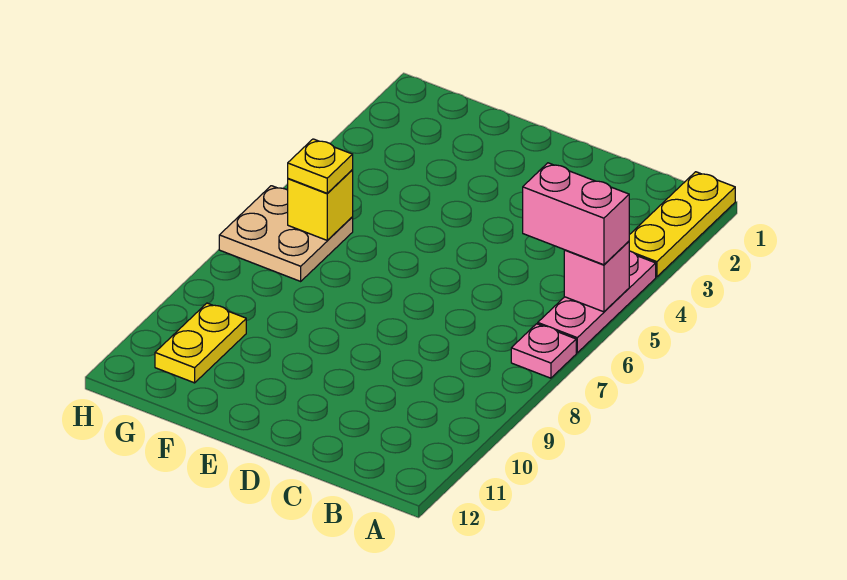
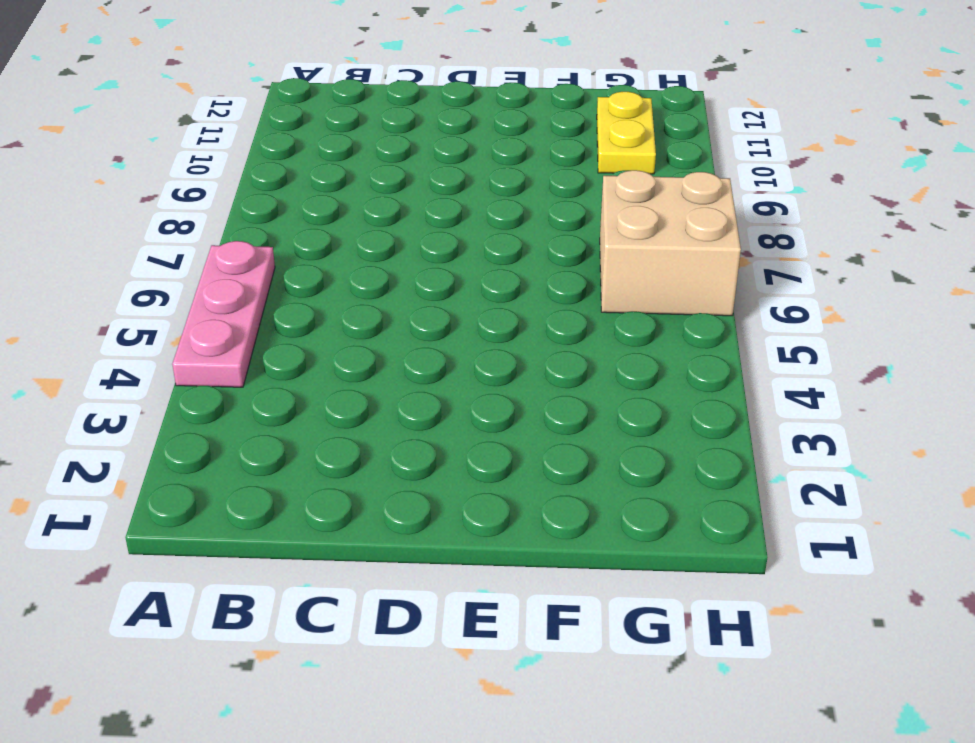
tan brick G6:H7 level 1 -> tan plate G6:H7 level 1
none -> yellow plate A1:A3 level 1
none -> pink plate A7 level 1

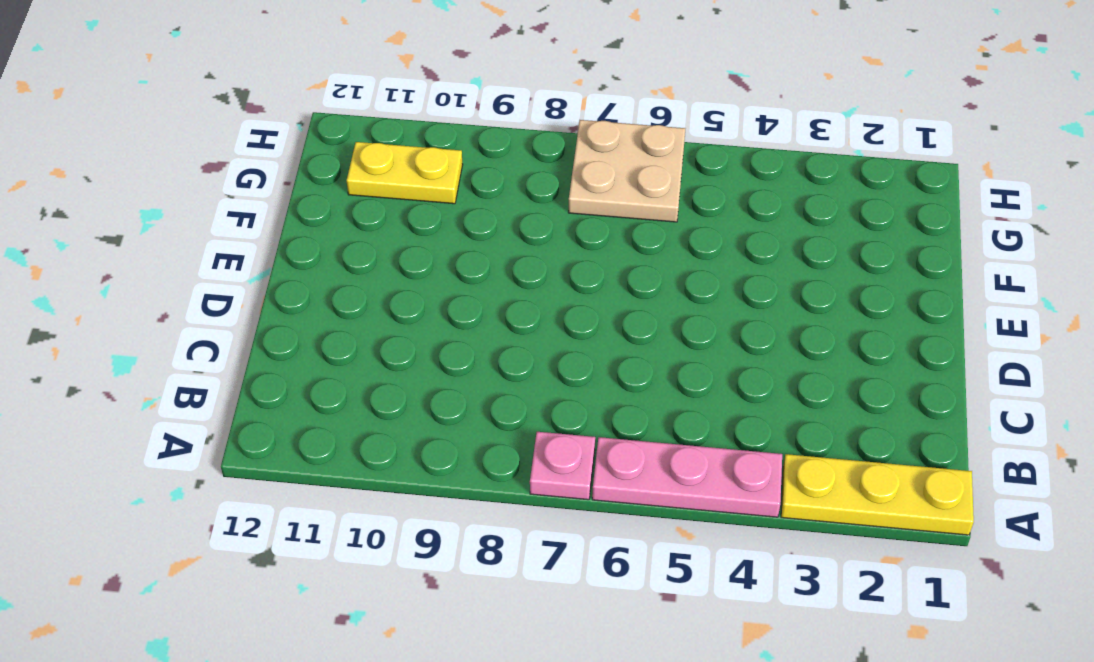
none -> pink brick A5 level 2
none -> yellow brick G6 level 2

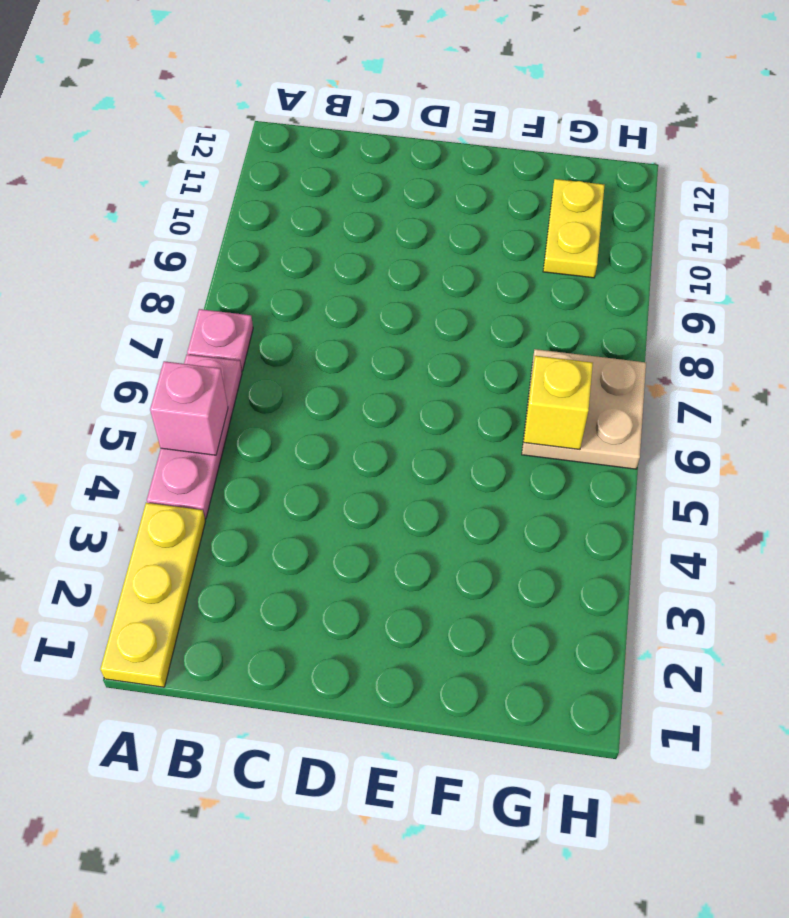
none -> pink brick A5:B5 level 3
none -> yellow plate G6 level 3

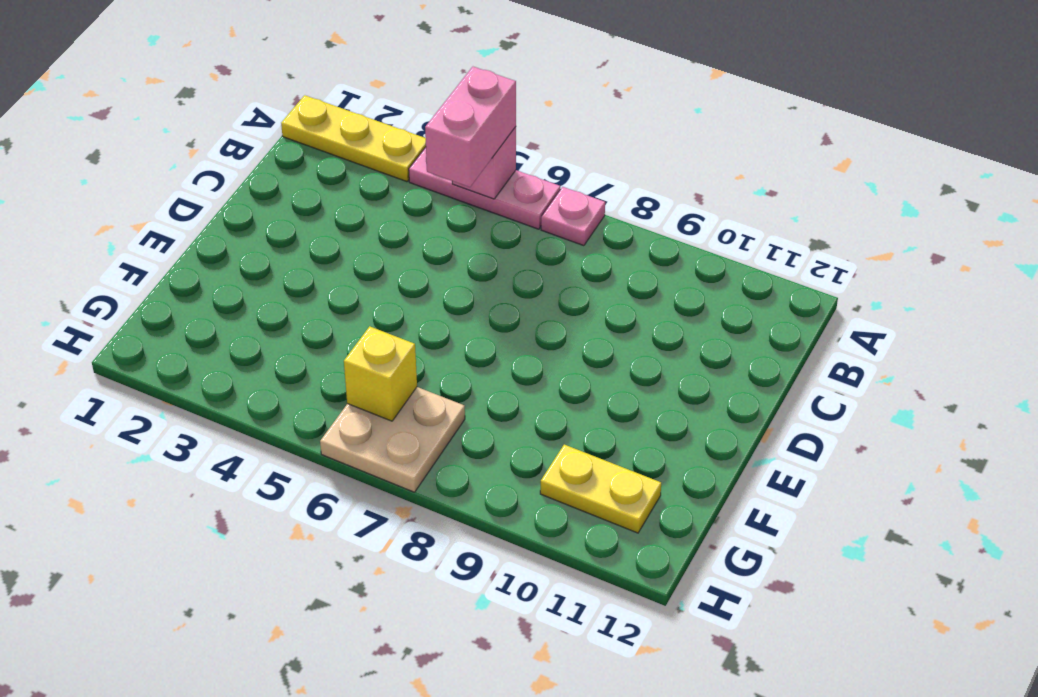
none -> yellow plate G6 level 3

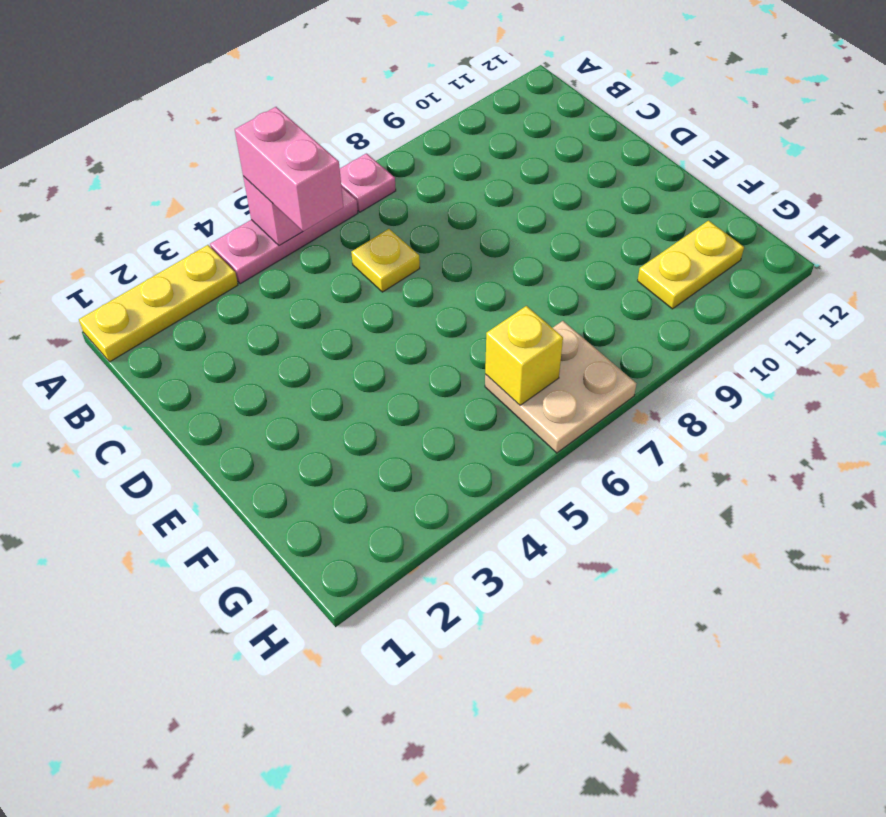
yellow plate C6 level 1 -> yellow plate G6 level 3

